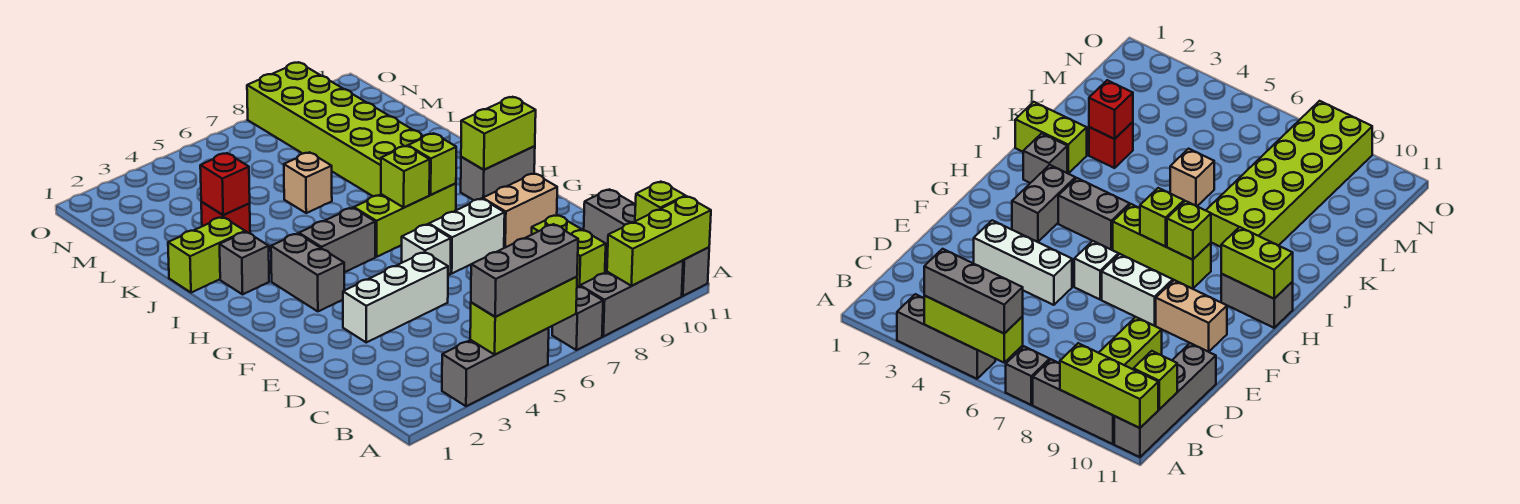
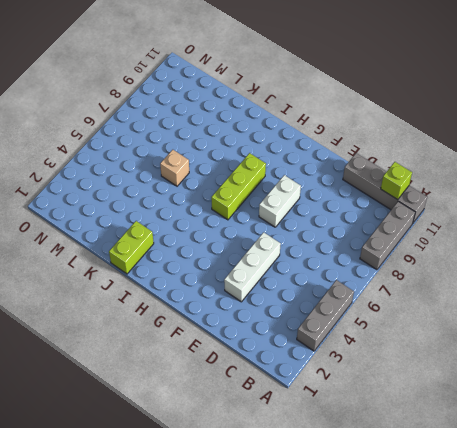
none -> grey brick A7 level 1
none -> lime brick C9:D9 level 1
none -> white brick F6 level 1

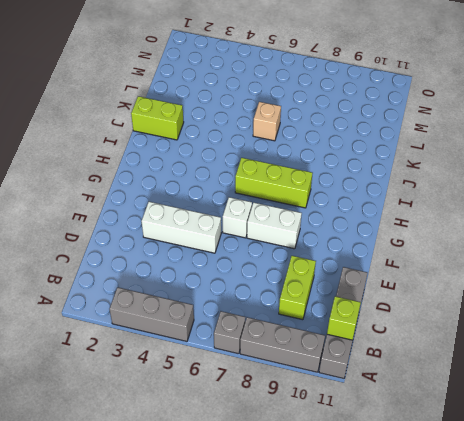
none -> tan brick F9:F10 level 1
none -> grey brick G3:H3 level 1
none -> grey brick H4:H5 level 1

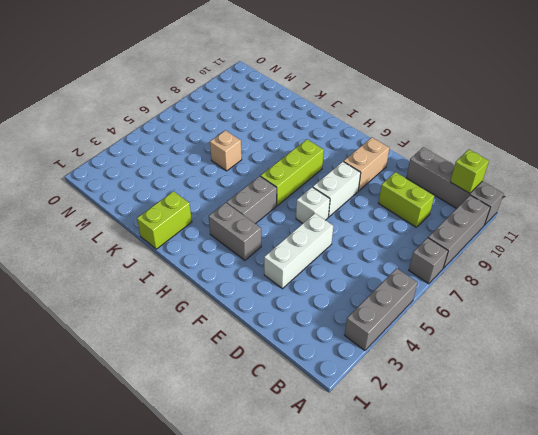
none -> grey brick H10:H11 level 1
none -> grey brick I2 level 1
none -> lime brick J8:O9 level 1

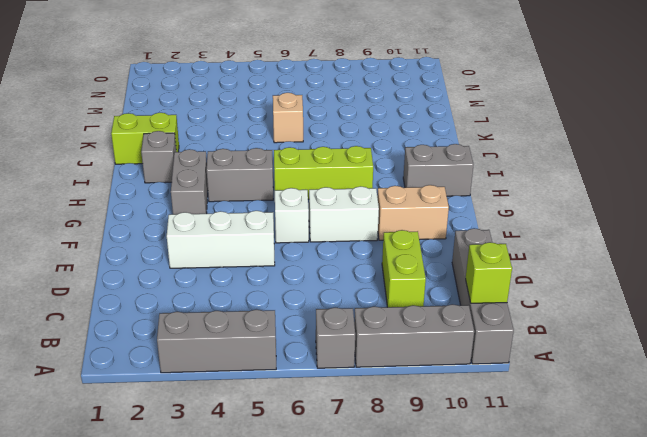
none -> lime brick J8:O9 level 1
none -> red brick K3 level 1
none -> lime brick A4:A6 level 2

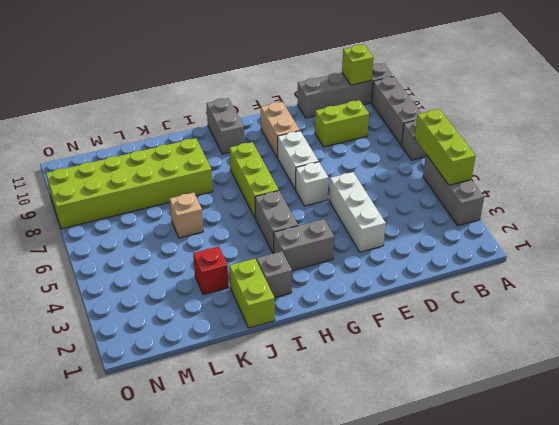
none -> lime brick A9:A11 level 2
none -> lime brick H7 level 2
none -> lime brick H8 level 2

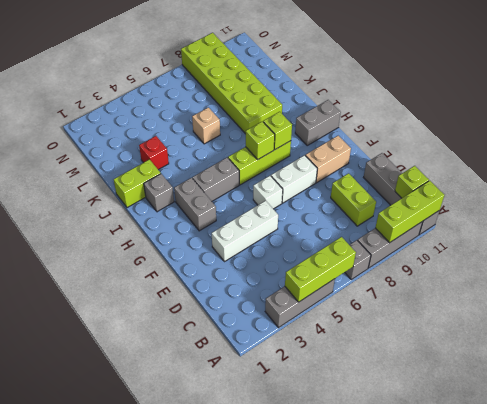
none -> lime brick H10:H11 level 2
none -> red brick K3 level 2
none -> grey brick A4:A6 level 3

